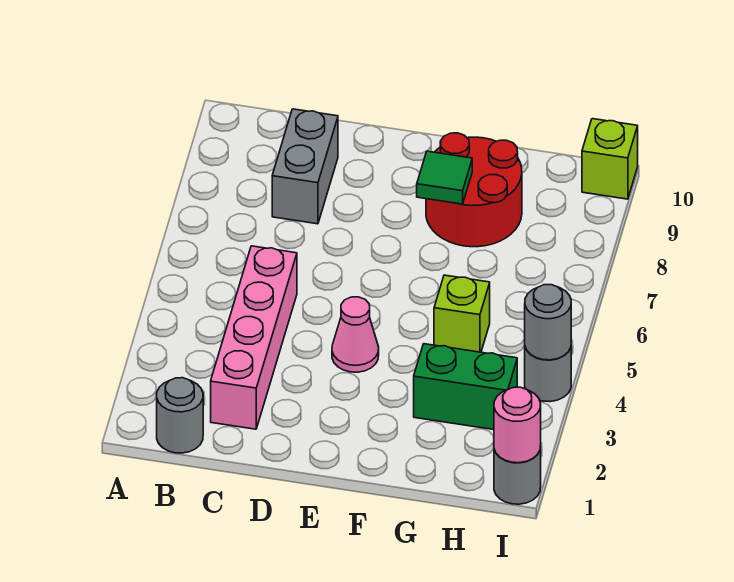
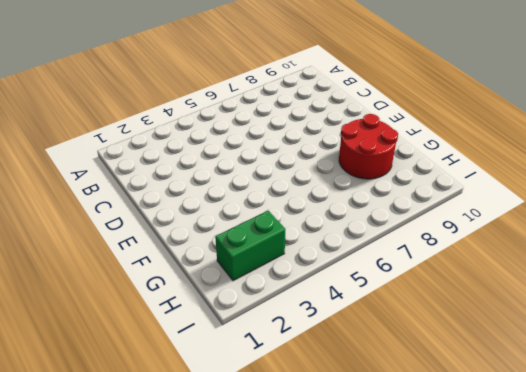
green brick H2:H3 level 1 -> green brick G3:H3 level 1
none -> grey round brick B1 level 1
none -> pink brick C2:C5 level 1
none -> grey brick C8:C9 level 1

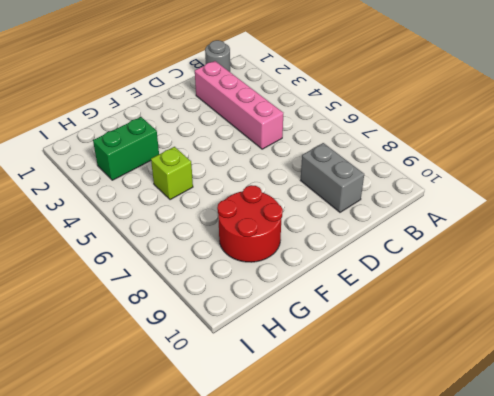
none -> pink cone E4 level 1
none -> grey round brick I1 level 1
none -> grey round brick I4 level 1

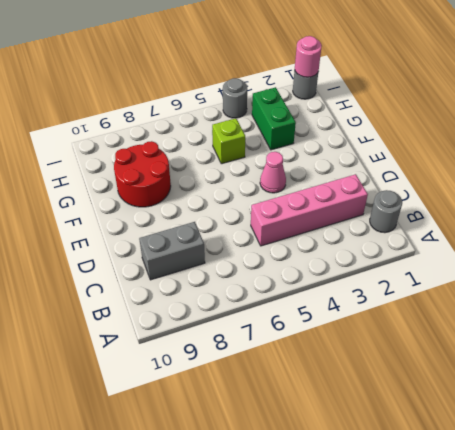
none -> lime brick I10 level 1
none -> green tile F8 level 2
none -> grey round brick I4 level 2

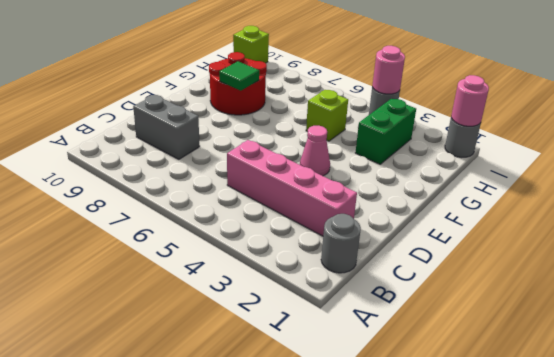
pink round brick I4 level 2 -> grey round brick I4 level 2

